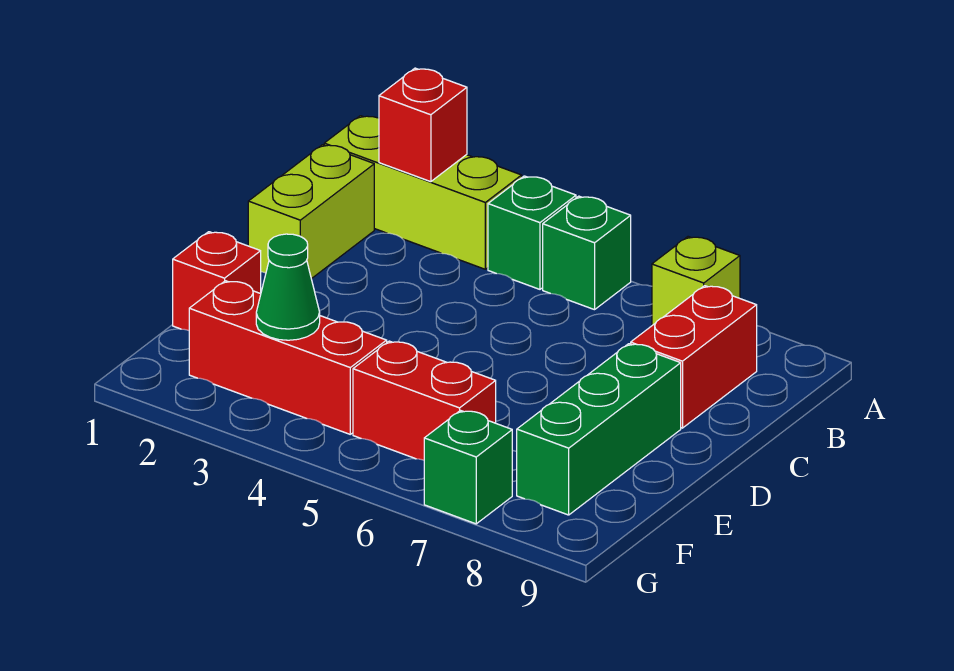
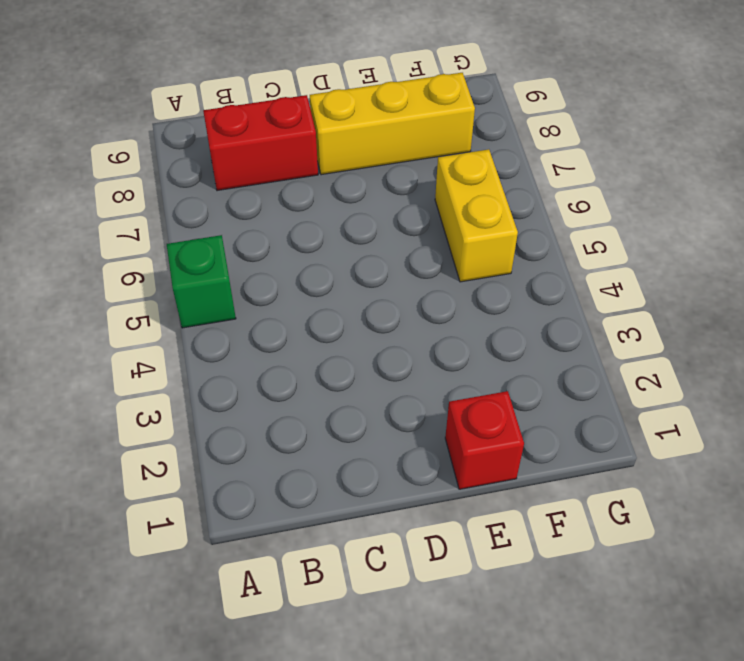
yellow brick D8:F8 level 1 -> green brick D8:F8 level 1
yellow brick F5:F6 level 1 -> red brick F5:F6 level 1
none -> lime brick A1:A3 level 1
none -> green brick A4 level 1
none -> lime brick A7 level 1

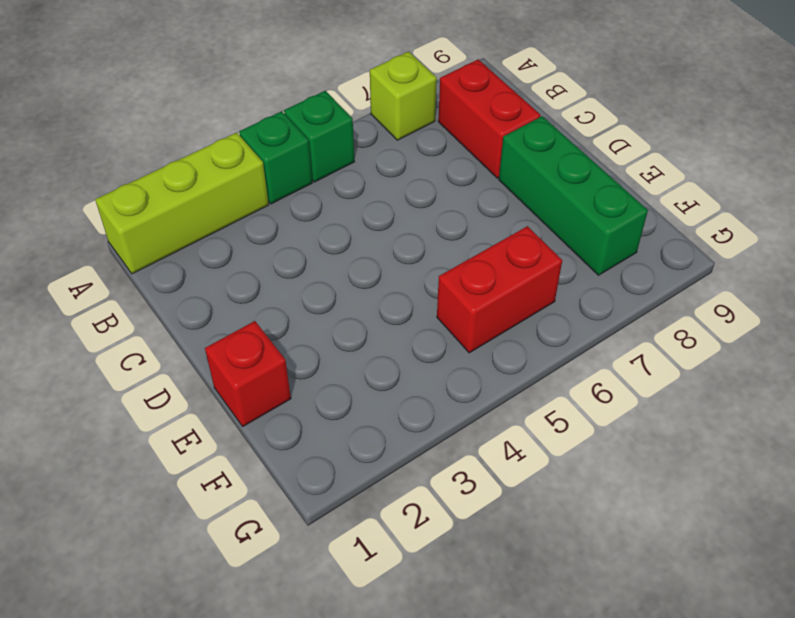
none -> lime brick B1:C1 level 1
none -> red brick F2:F4 level 1
none -> green brick G7 level 1

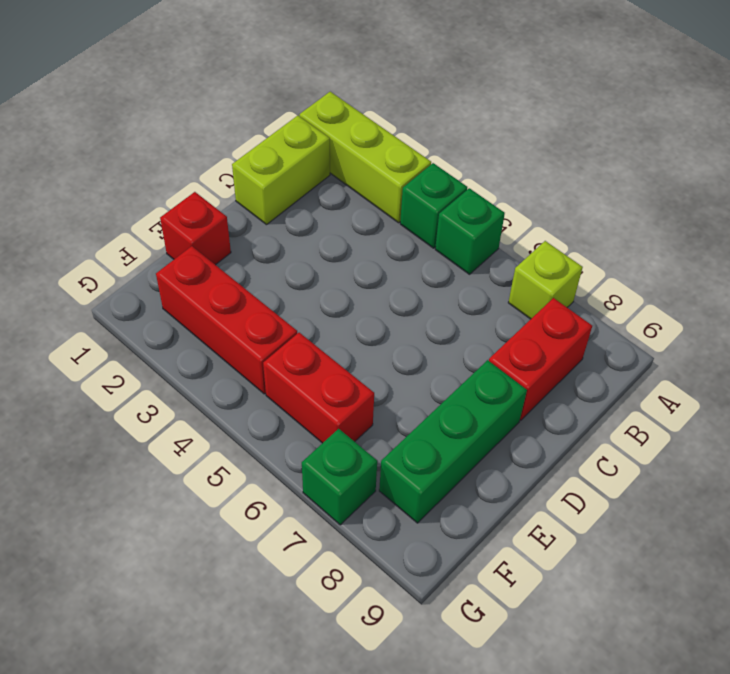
none -> red brick A2 level 2
none -> green cone F3 level 2

